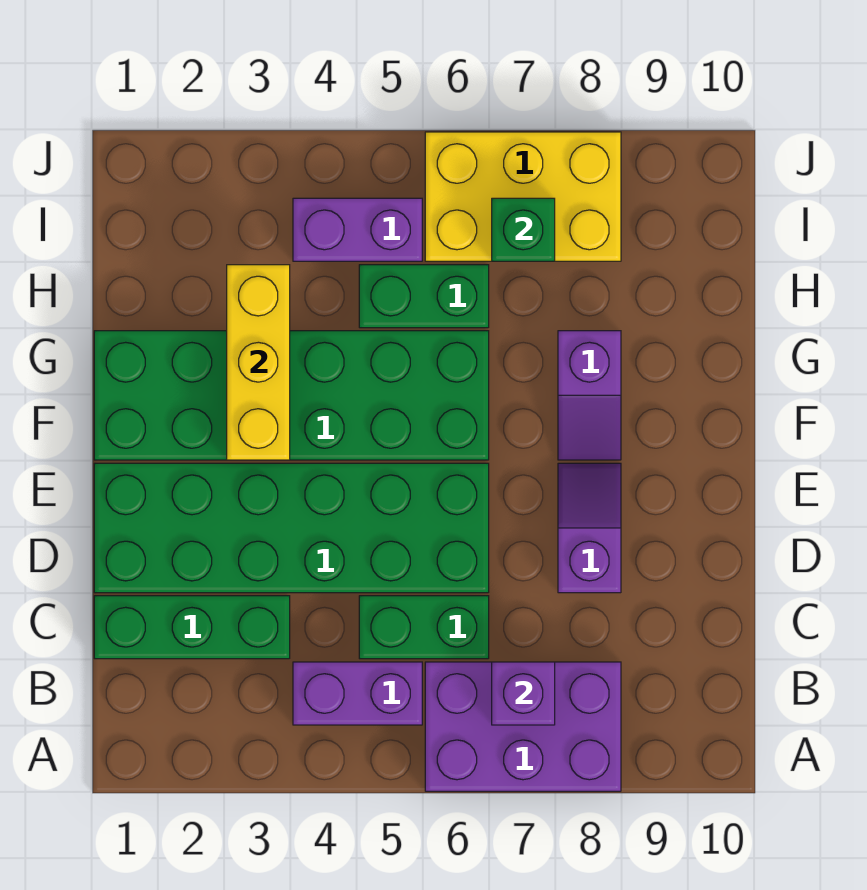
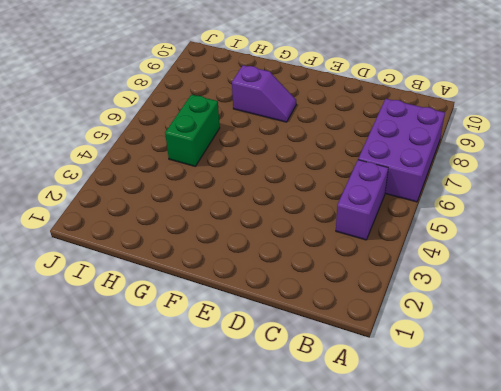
none -> green brick C1:C3 level 1
none -> green brick C5:C6 level 1
none -> green brick D1:E6 level 1

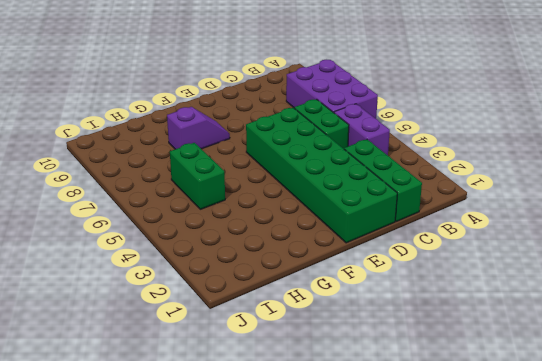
none -> purple slope D8:E8 level 1 top D
none -> green brick F1:G6 level 1
none -> purple brick I4:I5 level 1

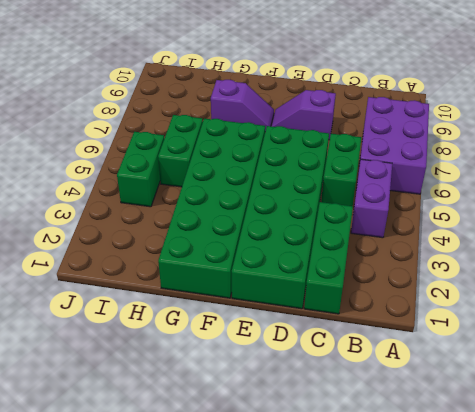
green brick I4:I5 level 1 -> purple brick I4:I5 level 1
none -> yellow brick I6:J8 level 1
none -> purple brick B7 level 2
none -> yellow brick F3:H3 level 2

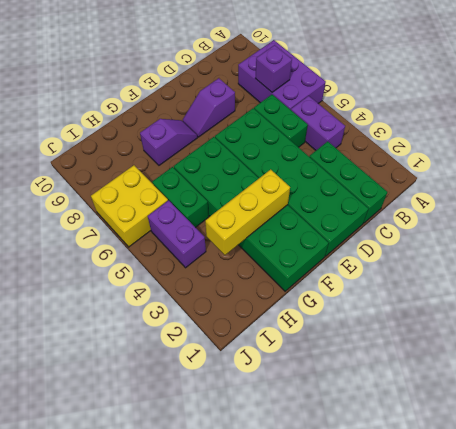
yellow brick I6:J7 level 1 -> yellow brick I6:J8 level 1
none -> green brick I7 level 2

